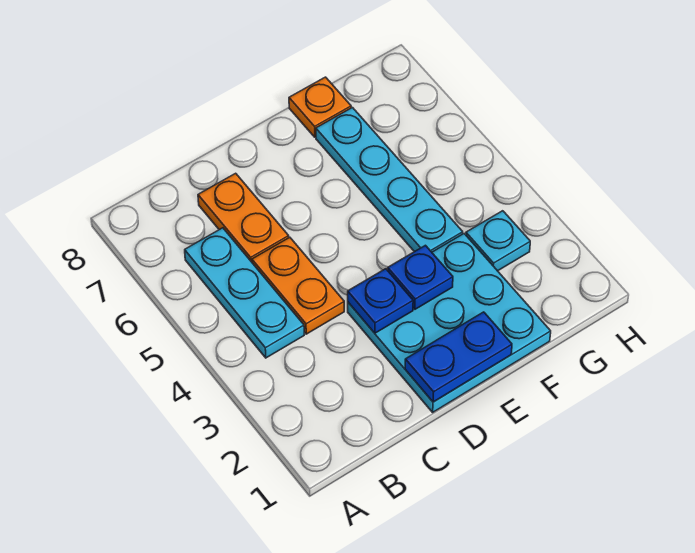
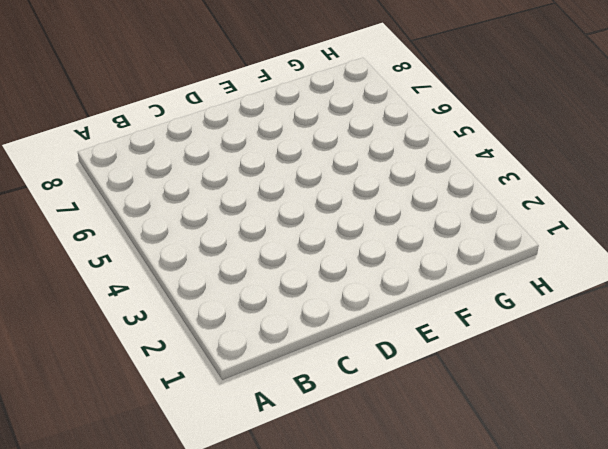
none -> cyan plate B4:B6 level 1
none -> orange plate C4:C5 level 1

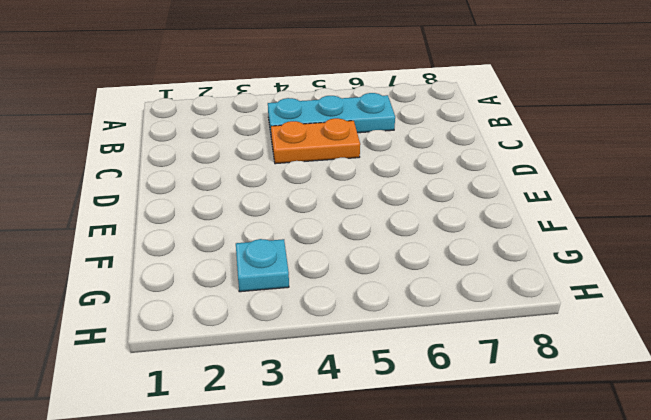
none -> orange plate C6:C7 level 1
none -> cyan plate D1:F3 level 1

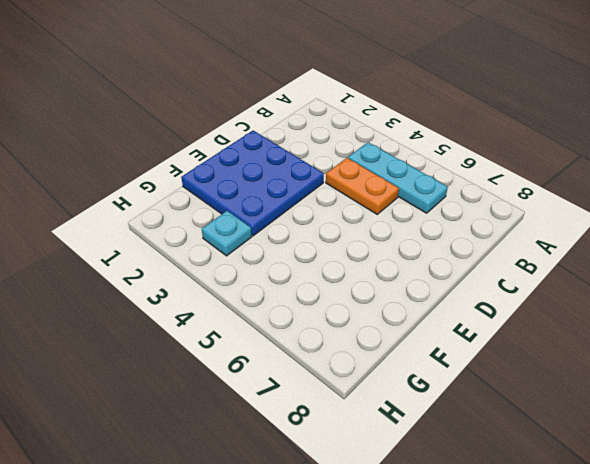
blue plate D1:F3 level 1 -> cyan plate D1:F3 level 1
none -> orange plate C6:C7 level 1
none -> cyan plate F4:F7 level 1

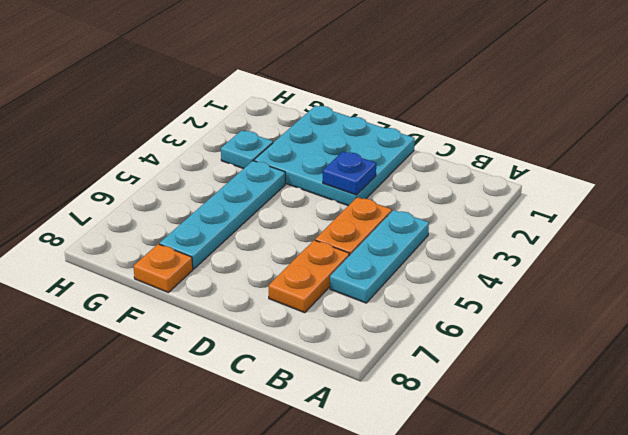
none -> blue plate D1:E1 level 2
none -> blue plate E3 level 2

